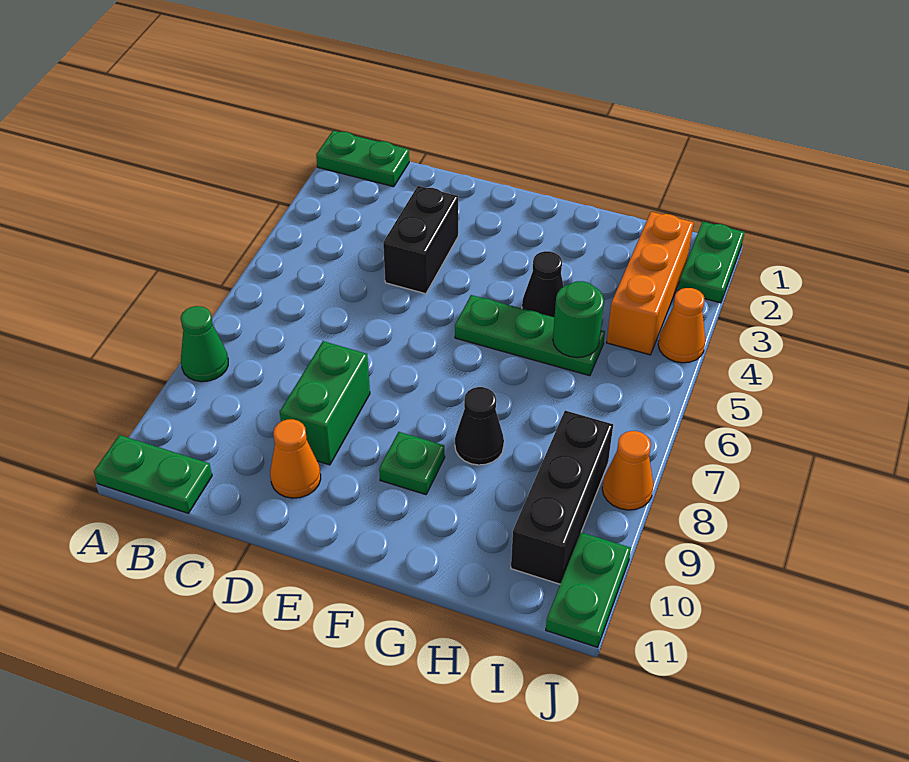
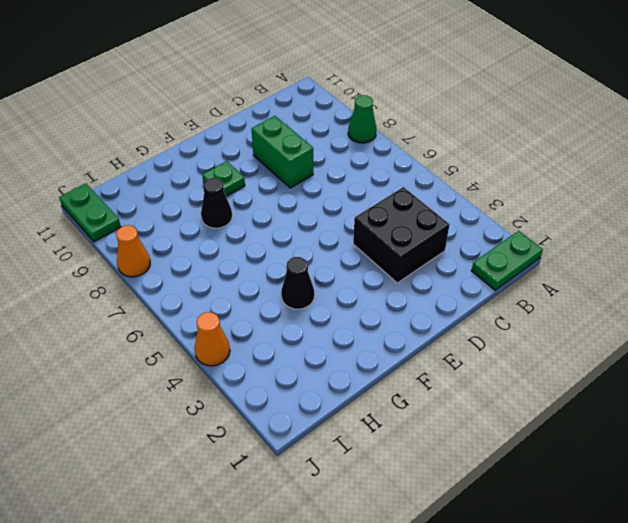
black brick C3:D4 level 1 -> black brick D3:D4 level 1
none -> green plate A11:B11 level 1
none -> orange cone D10 level 1
none -> green plate F5:H5 level 1

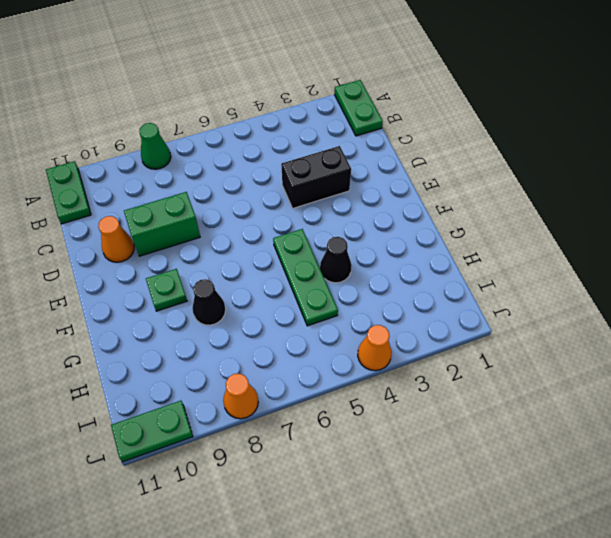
none -> orange brick I2:I4 level 1
none -> black brick I8:I10 level 1
none -> green plate J1:J2 level 1

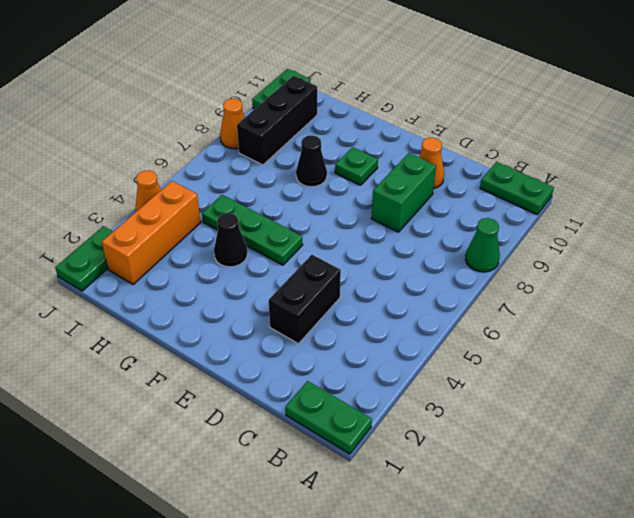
none -> green round brick H5 level 2

